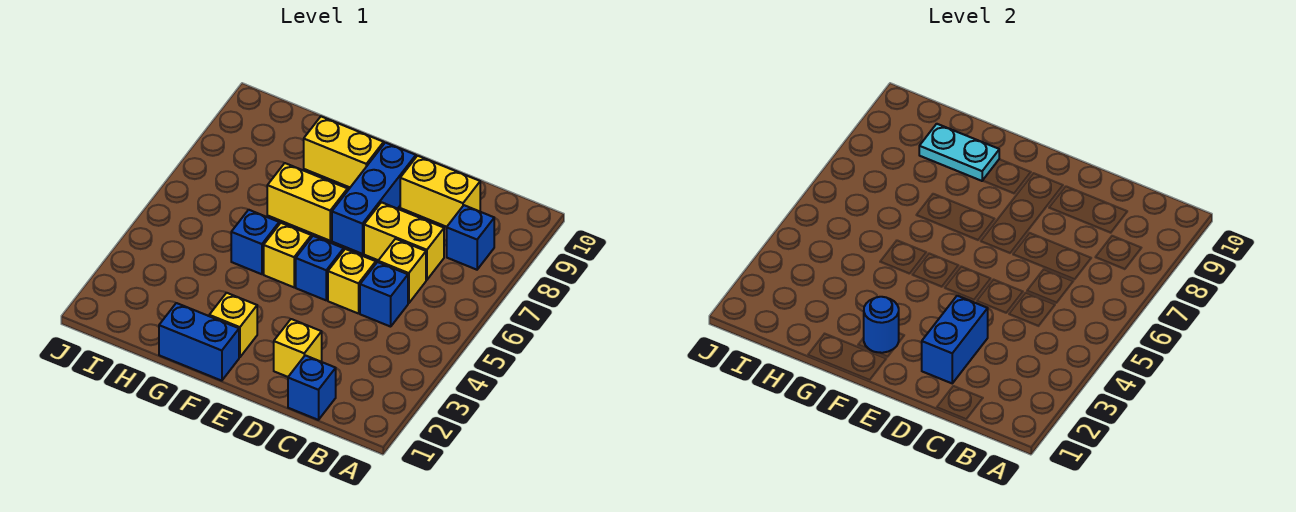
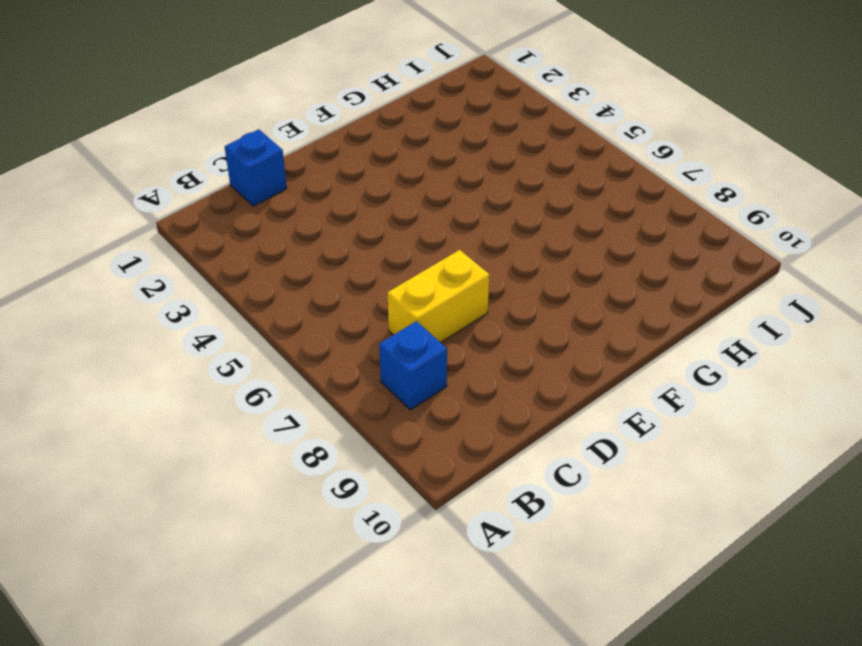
none -> blue brick C5 level 1
none -> yellow brick C6 level 1
none -> yellow brick C9:D9 level 1

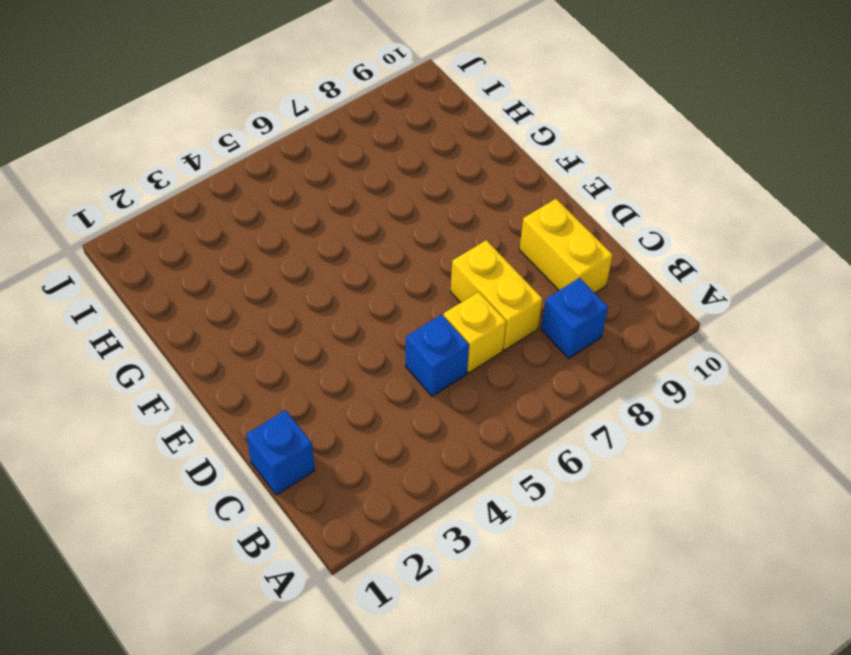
none -> yellow brick D2 level 1
none -> yellow brick D5 level 1
none -> blue brick E5 level 1

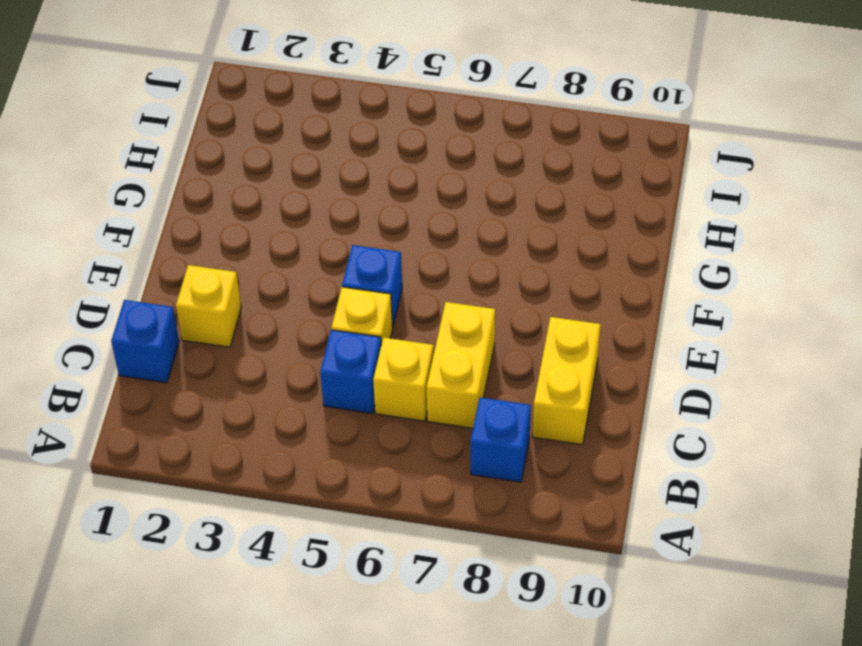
none -> blue brick E7:E9 level 1
none -> blue brick F1:G1 level 1
none -> yellow brick F2 level 1

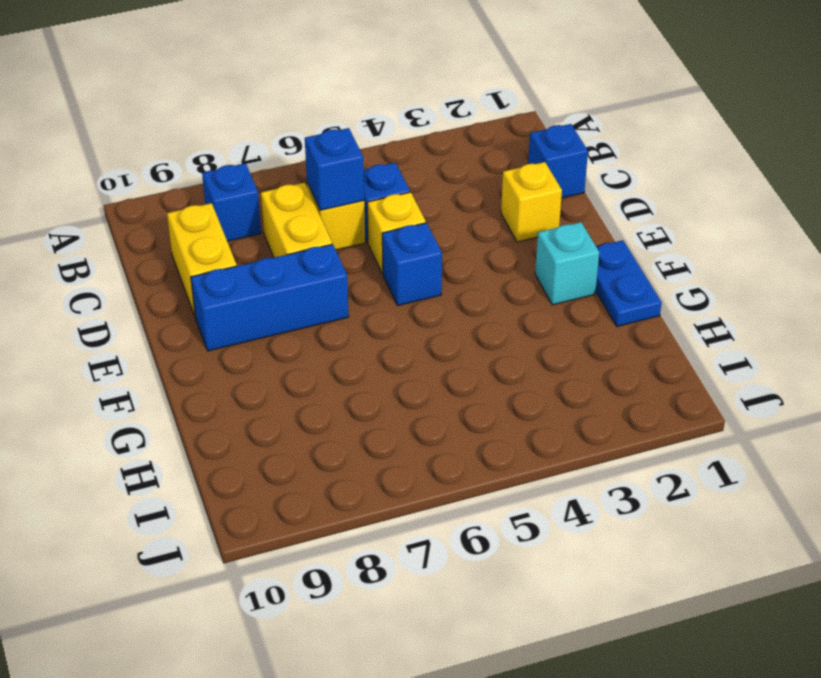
blue brick C6 level 2 -> blue brick G5 level 1
blue plate F1:G1 level 1 -> blue brick F1:G1 level 1
cyan brick F2 level 1 -> yellow brick F2 level 1
none -> yellow brick F5 level 1
none -> yellow brick F7:G7 level 1
none -> yellow brick F9:G9 level 1

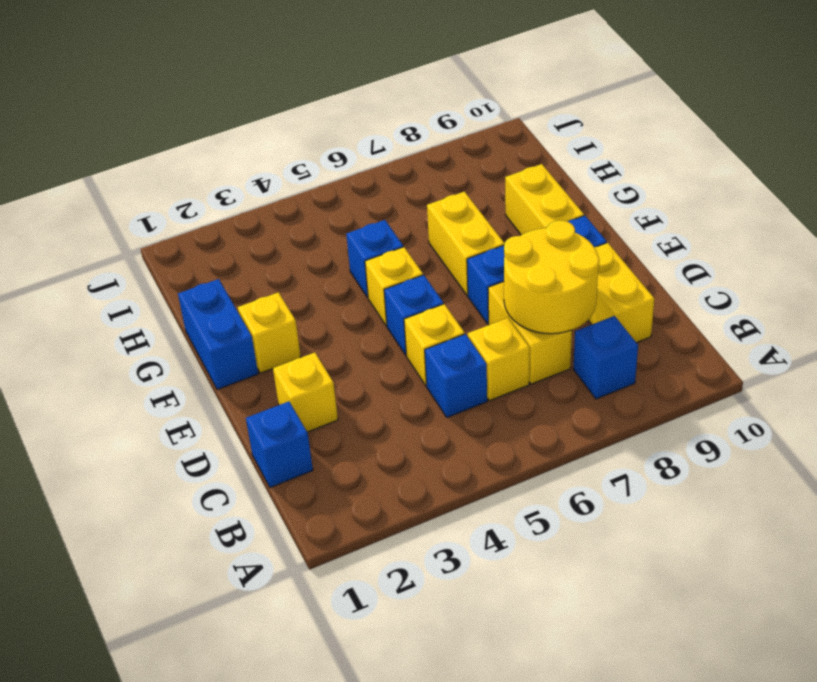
yellow round brick C7:D8 level 2 -> none
none -> blue brick D2:D3 level 2
none -> blue round brick F2 level 2
none -> cyan plate G9:H9 level 2

